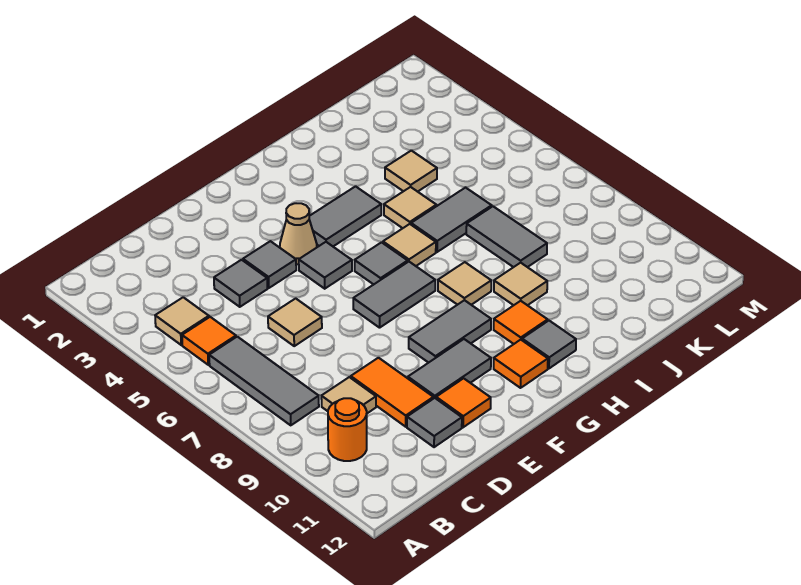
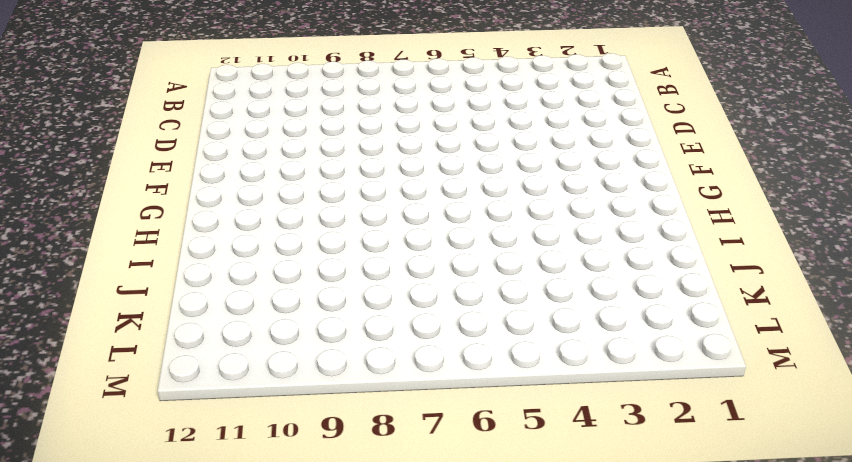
none -> tan tile B4 level 1
none -> orange tile B5 level 1
none -> grey tile B6:B8 level 1

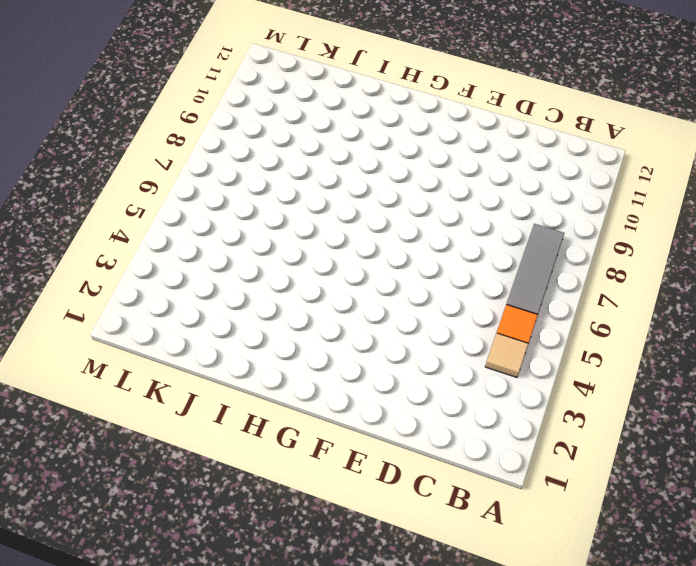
none -> orange round brick B10 level 1
none -> tan tile C9 level 1
none -> grey tile D4 level 1

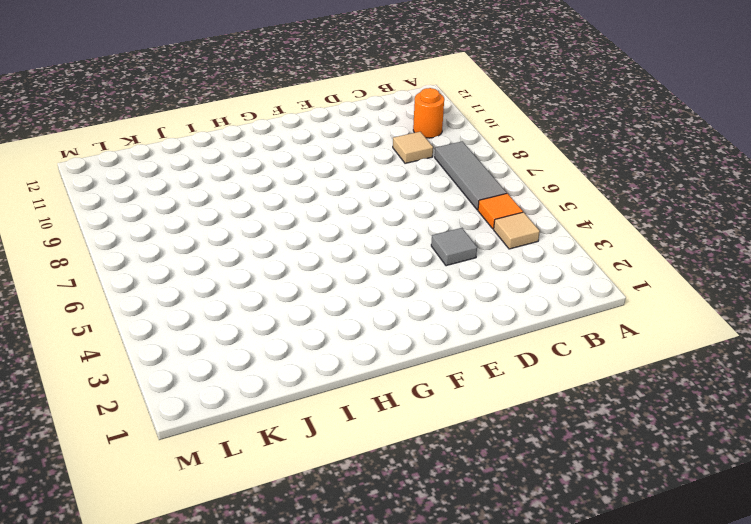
none -> tan tile D6 level 1
none -> orange tile D9:D10 level 1
none -> grey tile D11 level 1

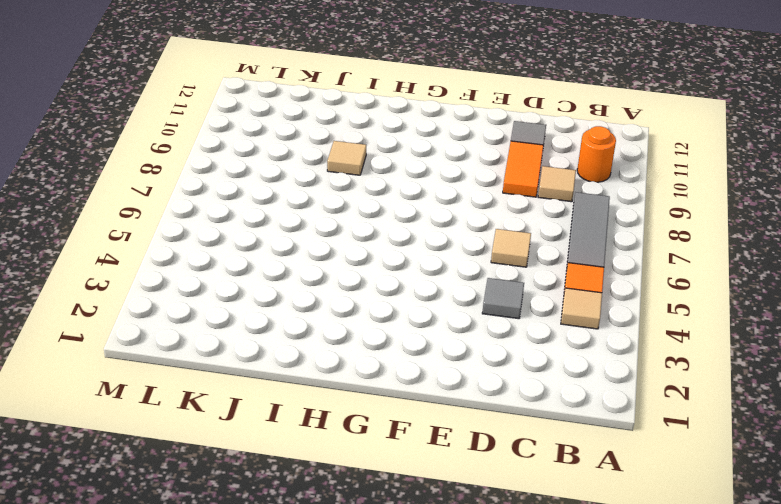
none -> grey tile E4 level 1
none -> grey tile E10:F10 level 1
none -> orange tile E11 level 1

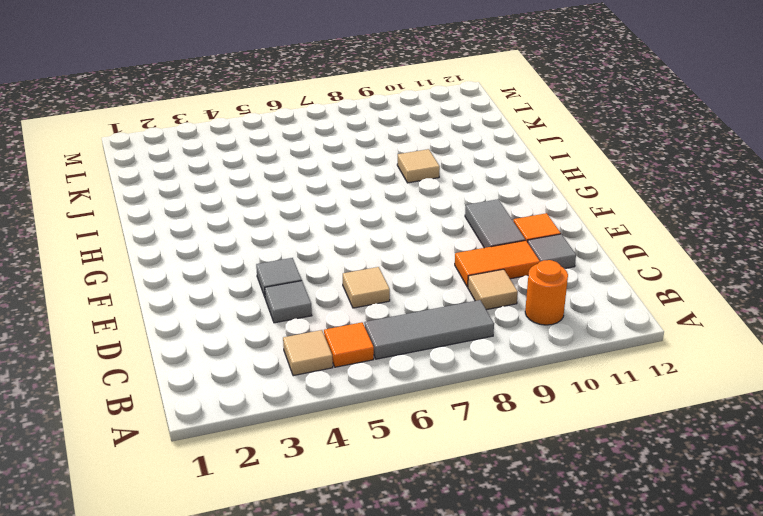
none -> tan cone F4 level 1
none -> grey tile F5 level 1
none -> grey tile F7:G7 level 1

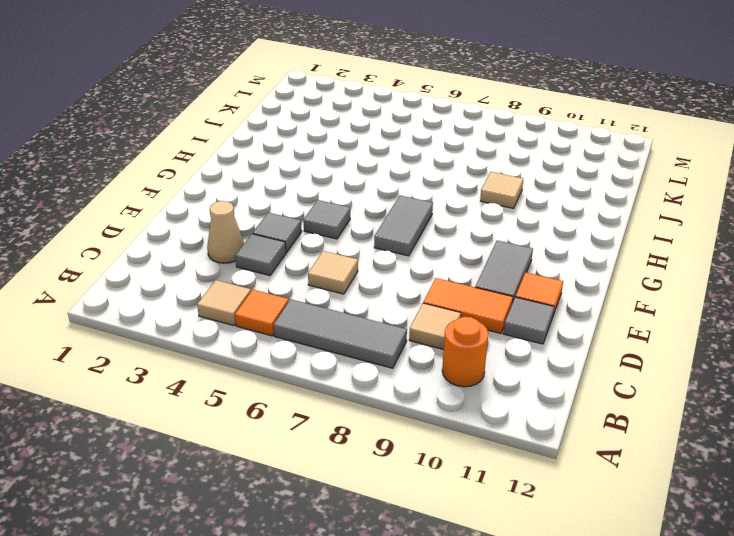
tan cone D3 level 1 -> tan cone F4 level 1
none -> grey tile F9:G9 level 1
none -> grey tile G4:H4 level 1
none -> grey tile G6 level 1

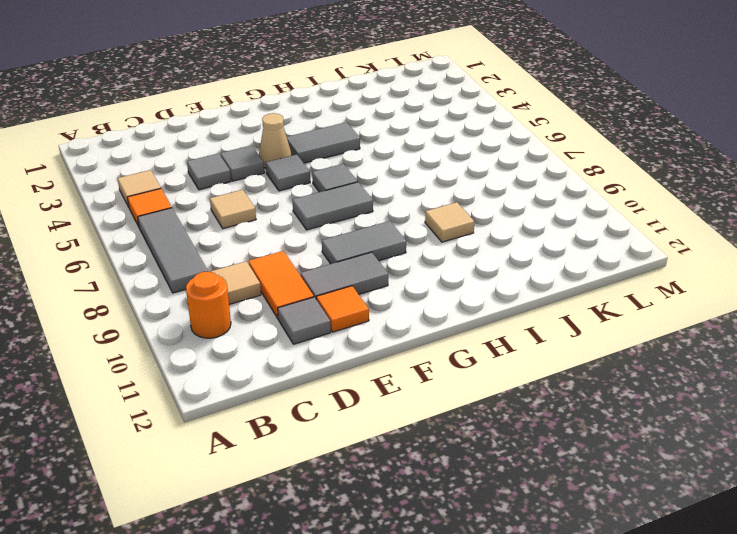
none -> orange tile G11 level 1
none -> tan tile H6 level 1
none -> tan tile H8 level 1

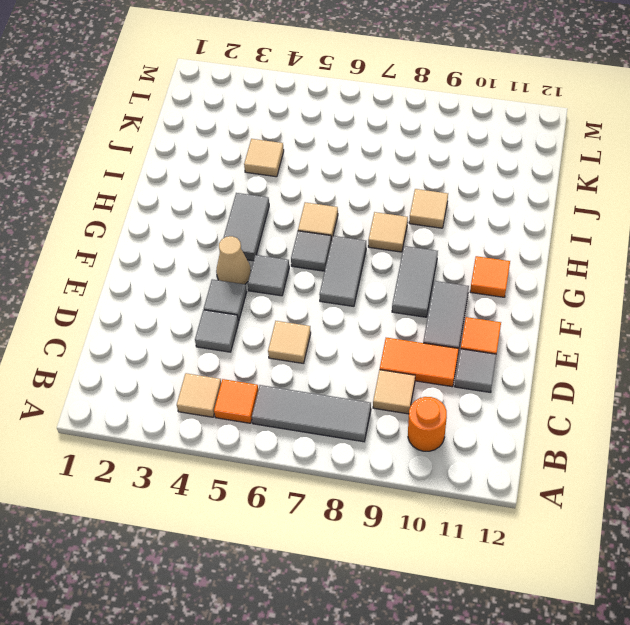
none -> orange tile H10 level 1
none -> grey tile H11 level 1
none -> tan tile I5 level 1

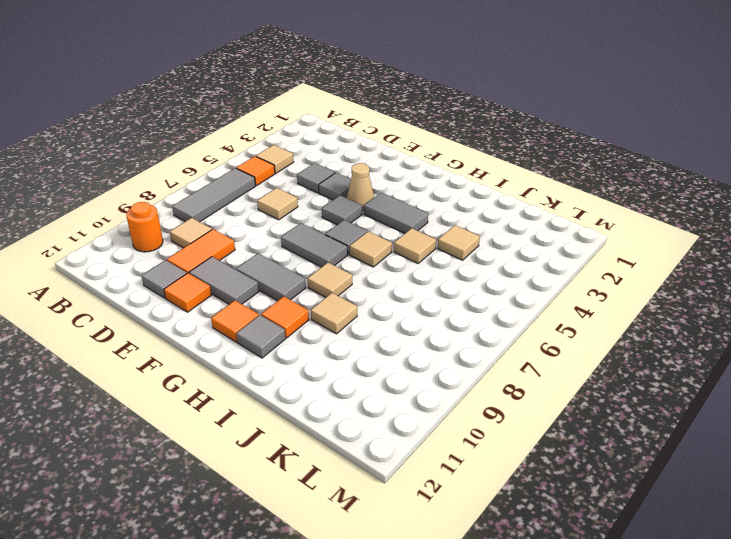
none -> grey tile I6:J6 level 1
none -> grey tile J7:J8 level 1

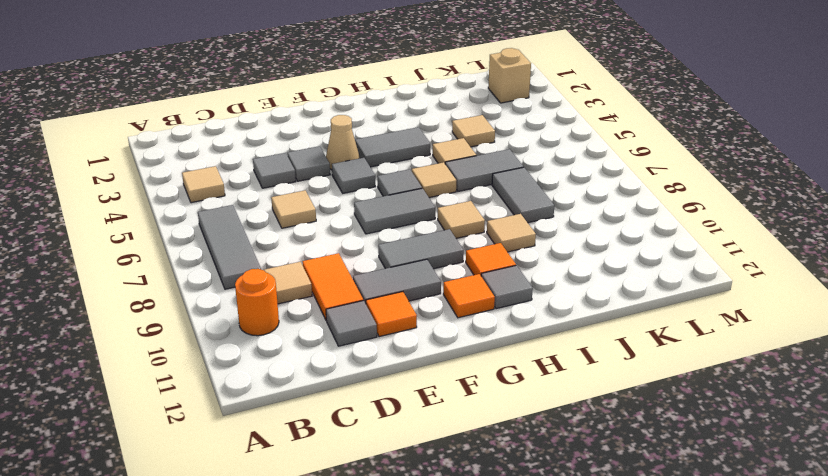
tan brick L2 level 1 -> none
none -> orange tile B5 level 1

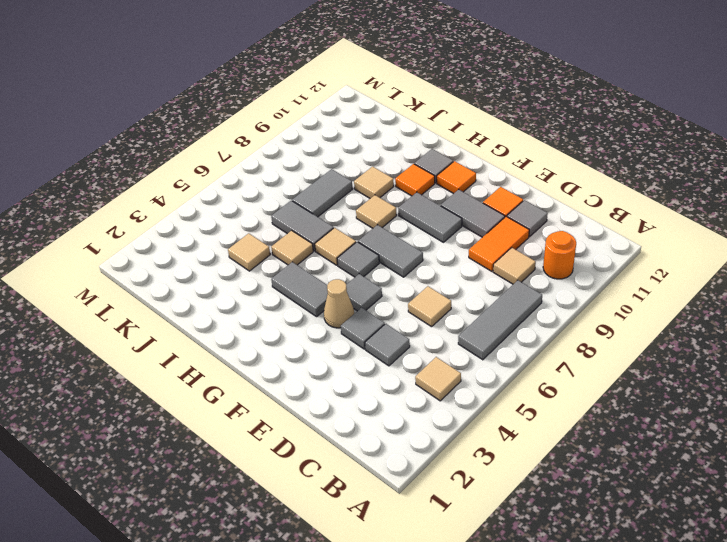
none -> orange tile B5 level 1

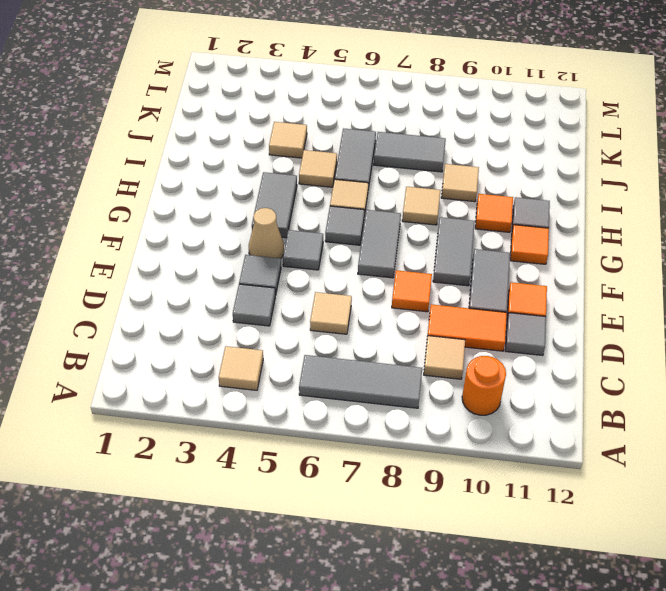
orange tile E8 level 1 -> orange tile B5 level 1

